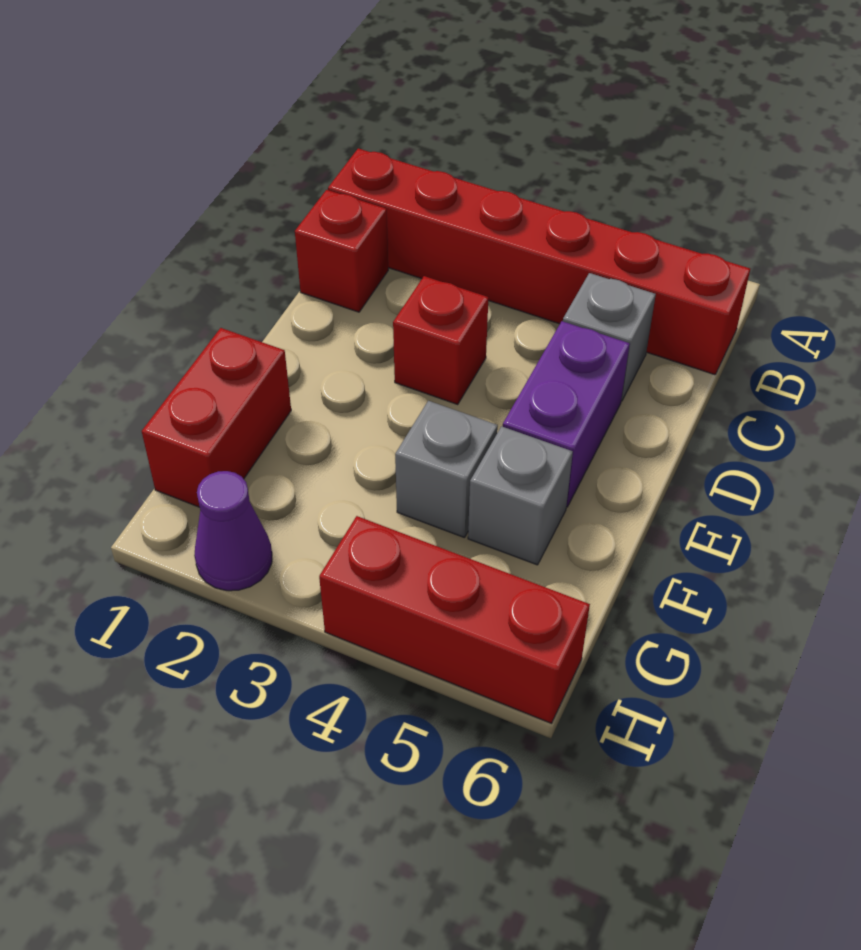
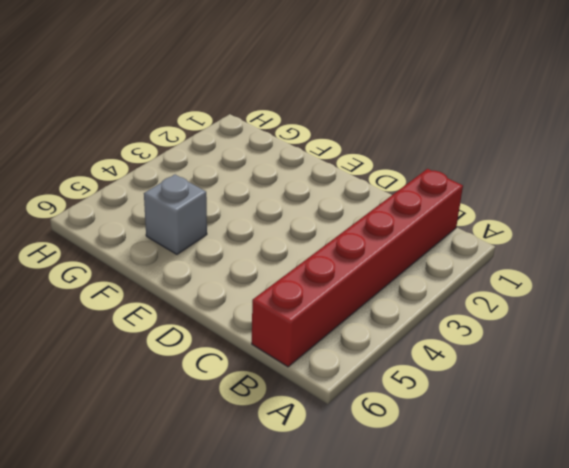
none -> red brick C1 level 1
none -> grey brick C5 level 1

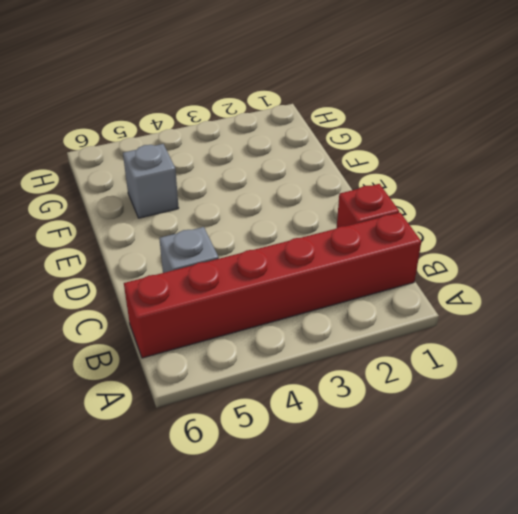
none -> red brick D3 level 1
none -> purple brick D5:E5 level 1

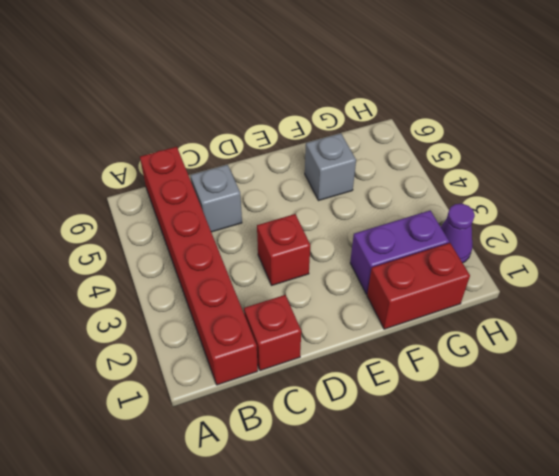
purple brick F2:G2 level 1 -> purple brick D5:E5 level 1
none -> grey brick F4 level 1
none -> red brick H4:H6 level 1

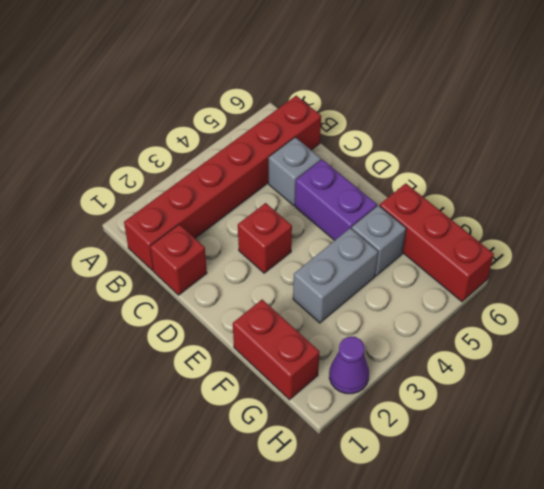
grey brick F3:F4 level 1 -> grey brick F4 level 1
red brick F6:H6 level 1 -> red brick H4:H6 level 1

